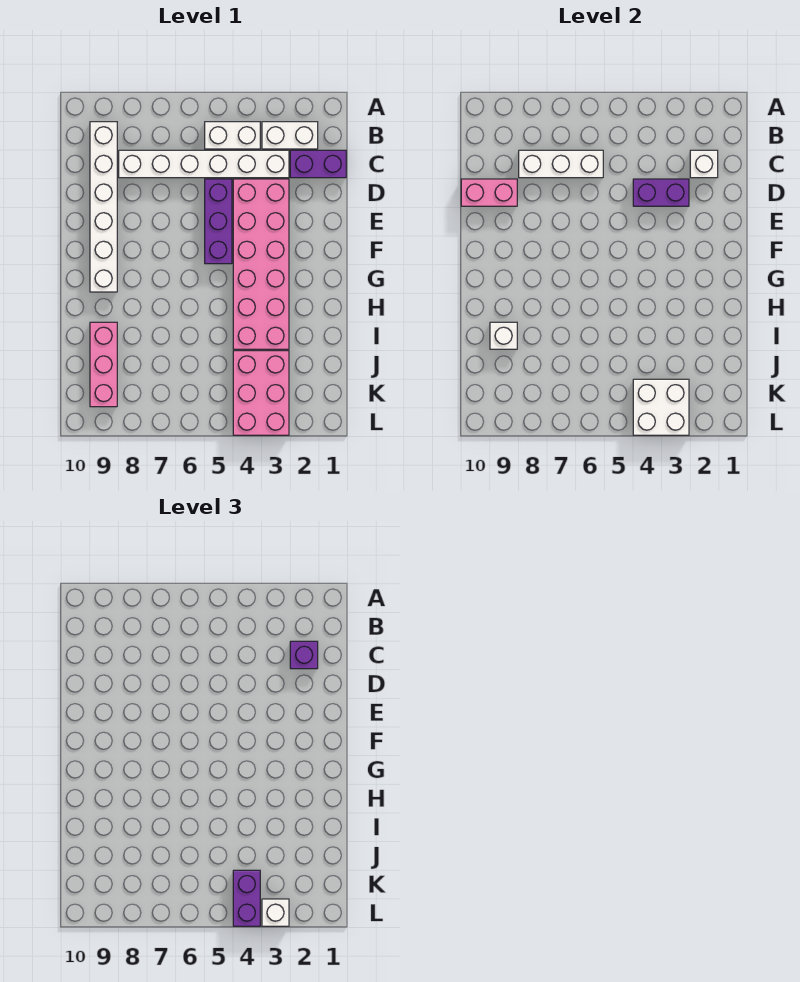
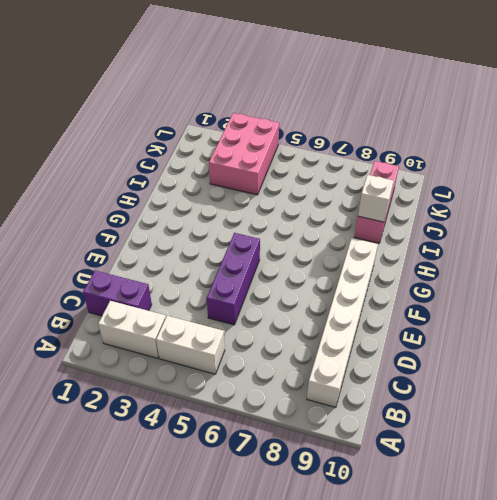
none -> white brick C3:C8 level 1
none -> pink brick D3:I4 level 1
none -> white brick C2 level 2

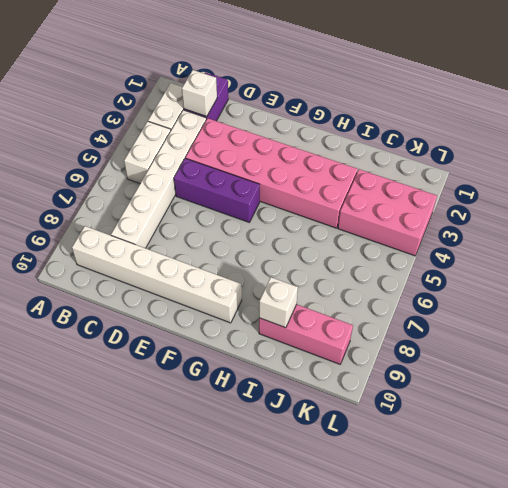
none -> white brick C6:C8 level 2
none -> purple brick D3:D4 level 2
none -> pink brick D9:D10 level 2

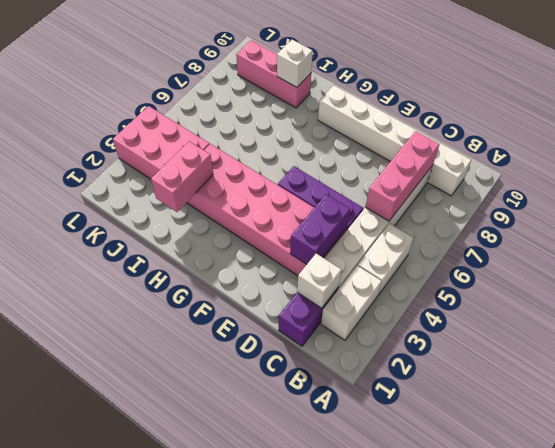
pink brick C6:C8 level 2 -> white brick C6:C8 level 2
pink brick I2:I3 level 2 -> pink brick D9:D10 level 2
none -> white brick K3:L4 level 2
none -> purple brick C2 level 3
none -> purple brick K4:L4 level 3

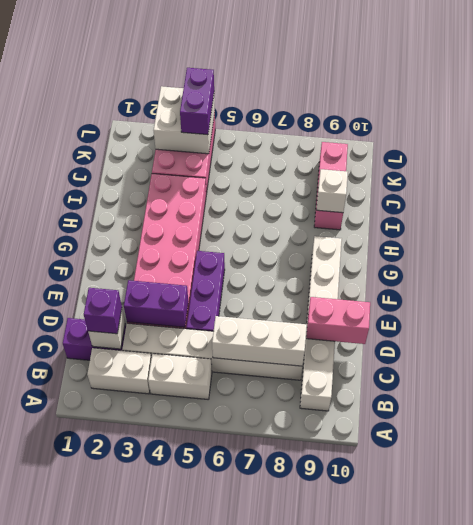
none -> white brick L3 level 3

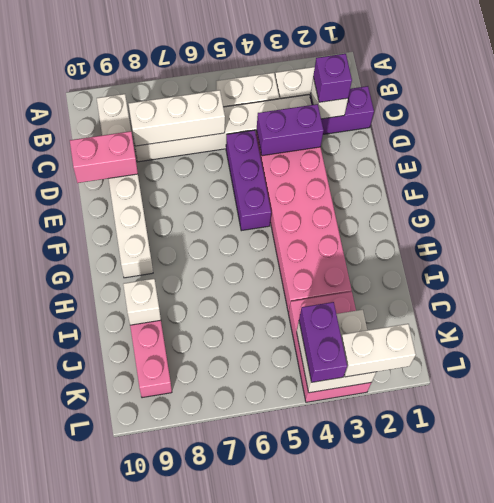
white brick L2:L3 level 3 -> white brick L3 level 3

